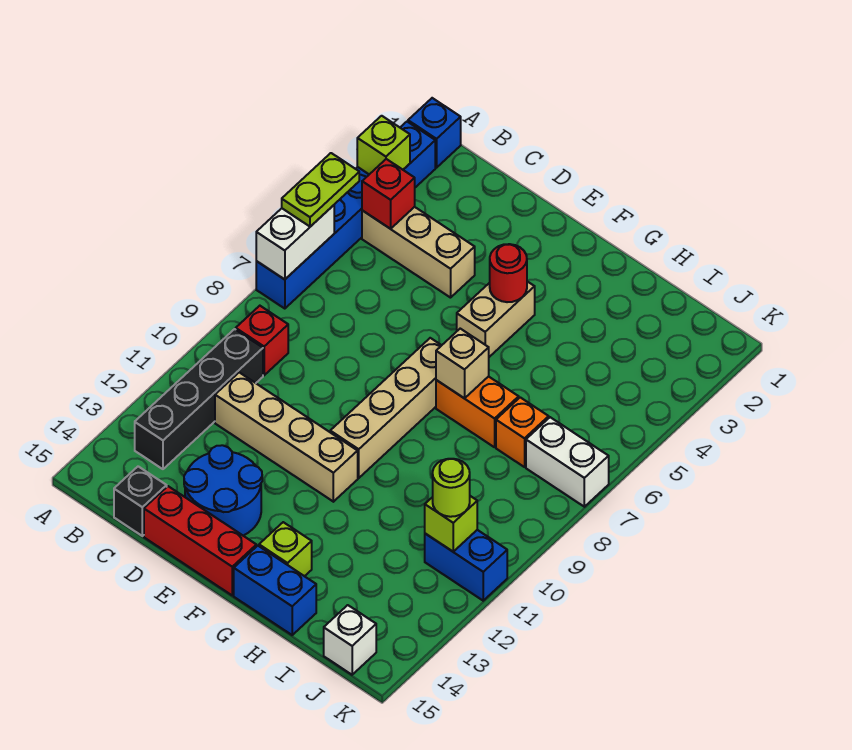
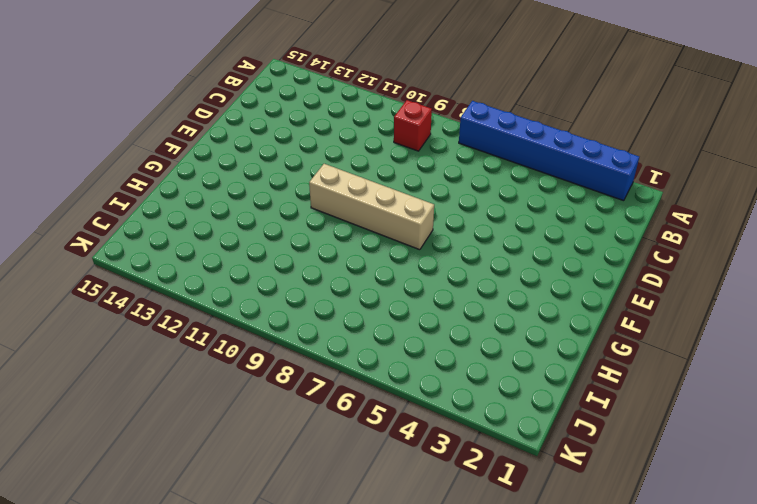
none -> blue brick A1 level 1
none -> tan brick B4:D4 level 1
none -> black brick B10:B13 level 1

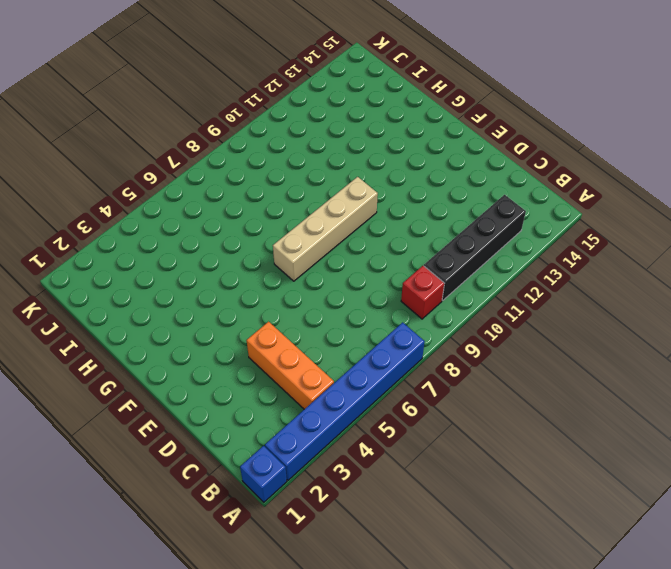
orange brick B4:D4 level 1 -> tan brick B4:D4 level 1
none -> tan brick C11:F11 level 1
none -> black brick C15 level 1
none -> blue round brick D13:E14 level 1

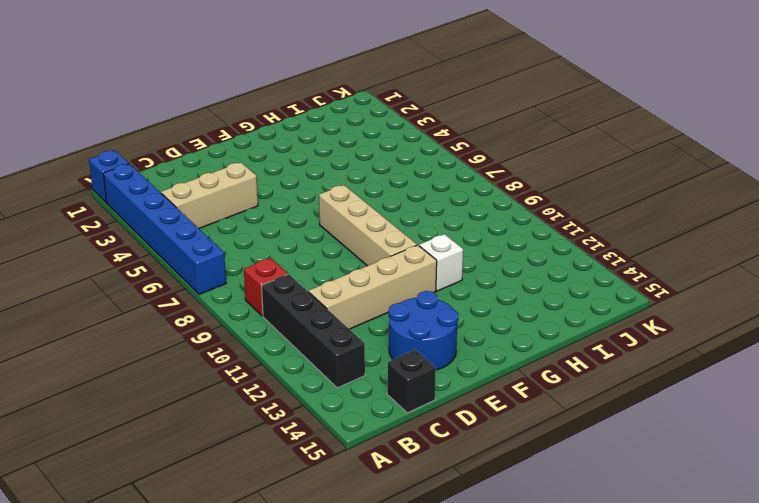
white brick G11 level 1 -> white brick J15 level 1
none -> red brick D15:F15 level 1
none -> tan brick F4:F5 level 1
none -> orange brick G7:H7 level 1

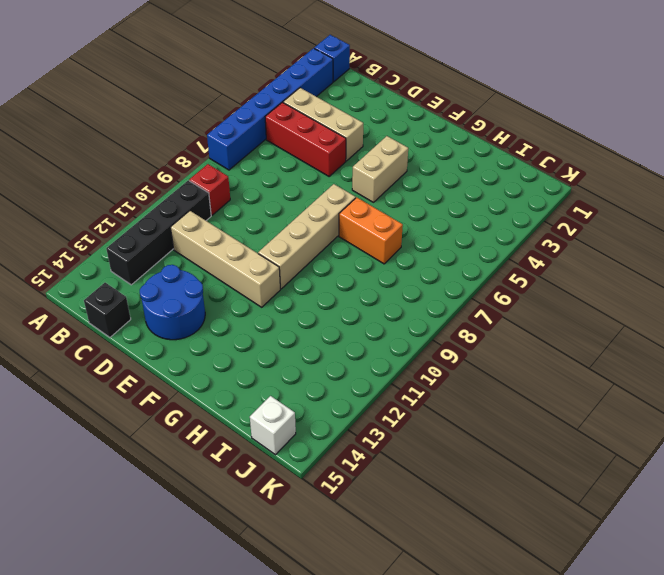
red brick B5:D5 level 1 -> red brick D15:F15 level 1
none -> lime brick G14 level 1
none -> blue brick G15:H15 level 1
none -> orange brick I7 level 1

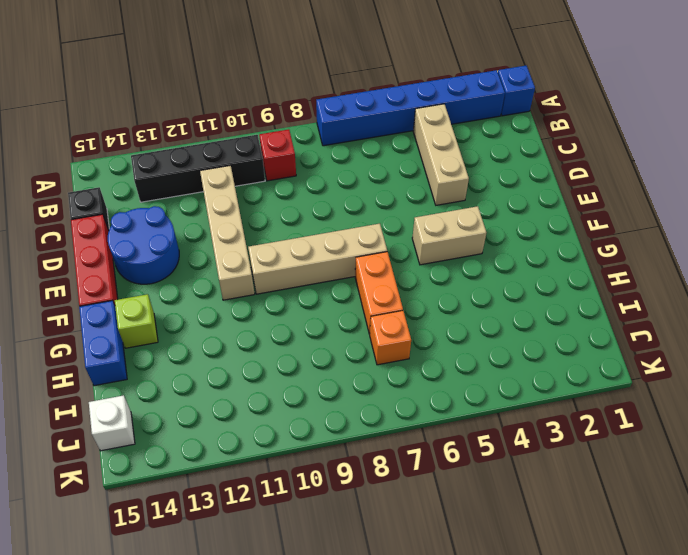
none -> white brick J7:K7 level 1
none -> blue brick J11:K11 level 1
none -> lime brick A3 level 2

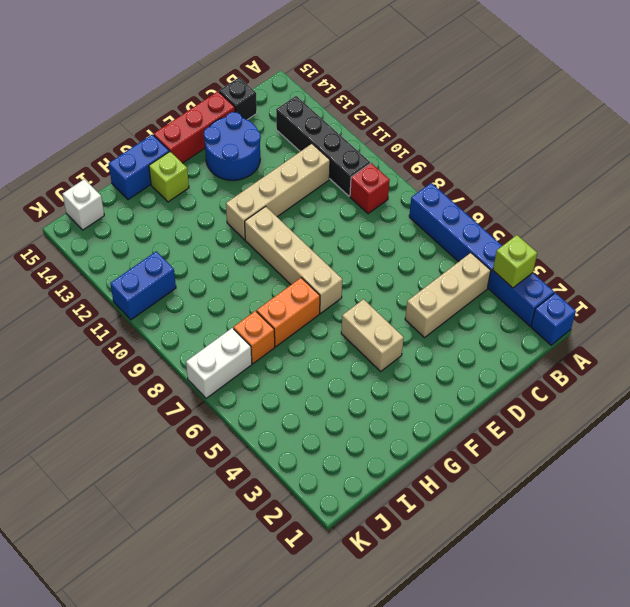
none -> white brick A6:A7 level 2
none -> red brick B4 level 2
none -> red round brick F4 level 2

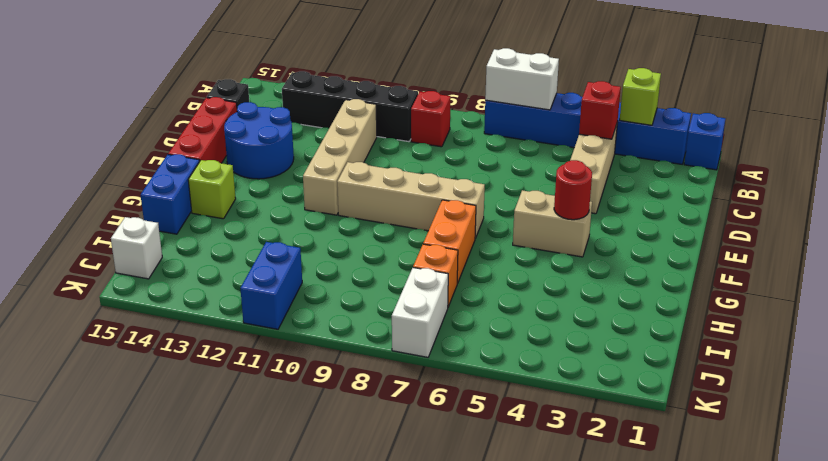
none -> tan brick G7 level 2
none -> lime brick J11 level 2
none -> lime plate A5:A6 level 3

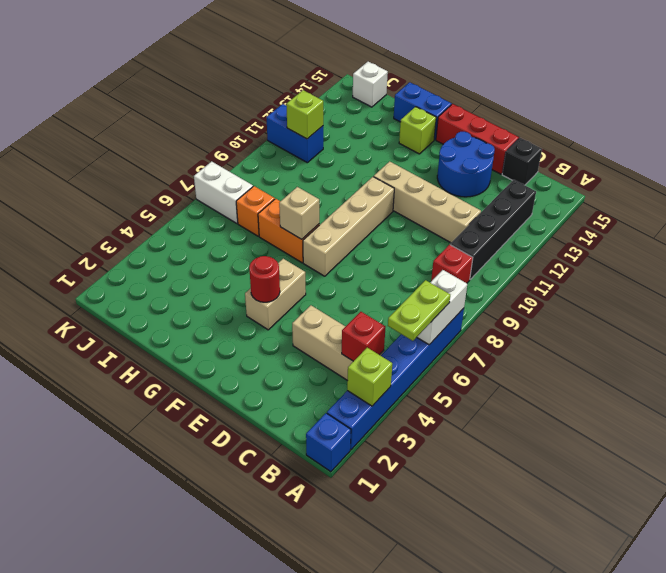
none -> lime round brick J11 level 3

